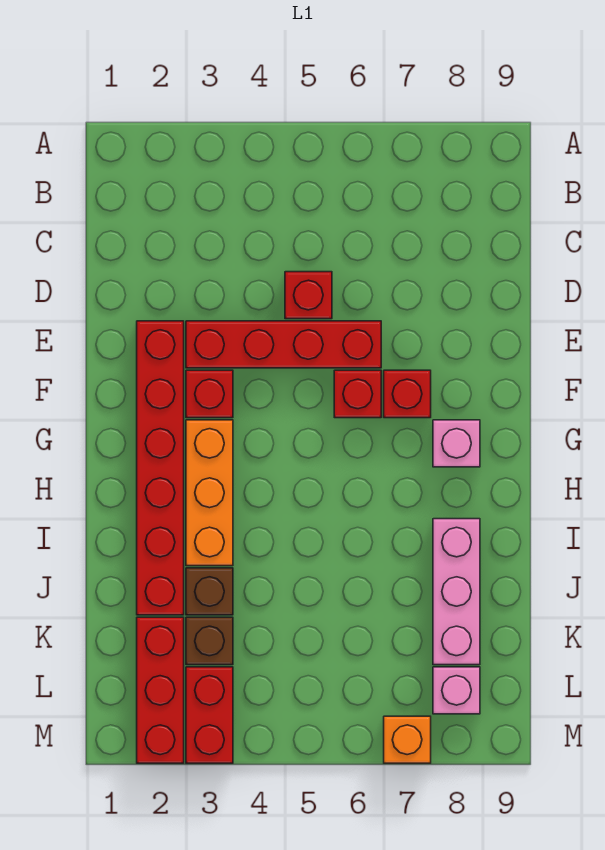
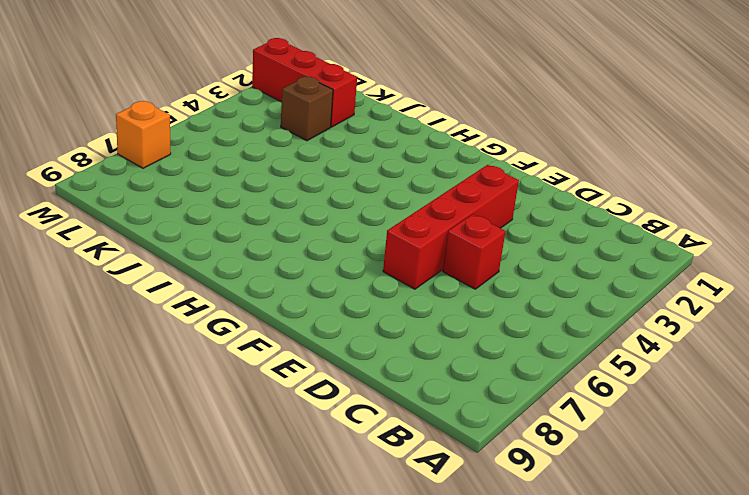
none -> red brick E2:J2 level 1
none -> red brick F3 level 1
none -> red brick F6 level 1

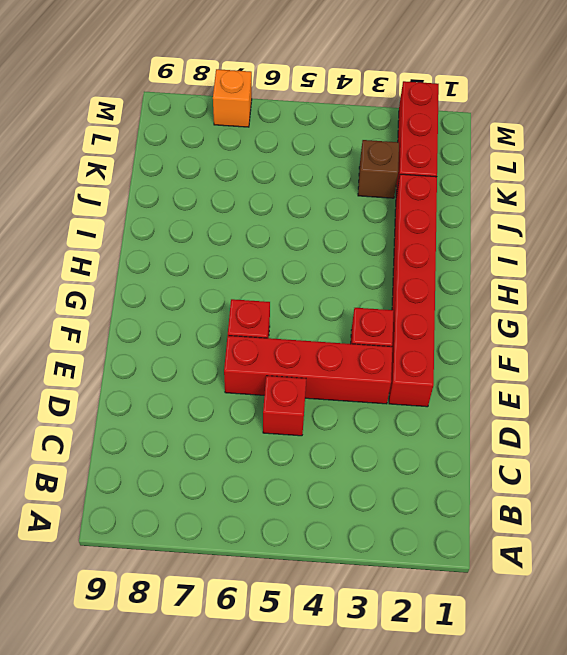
none -> red brick F7 level 1
none -> orange brick G3:I3 level 1
none -> pink brick G8 level 1

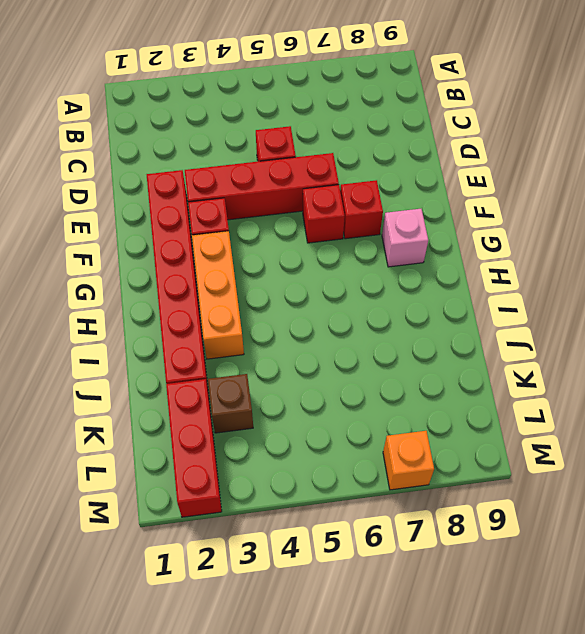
none -> pink brick I8:K8 level 1
none -> brown brick J3 level 1
none -> red brick L3:M3 level 1

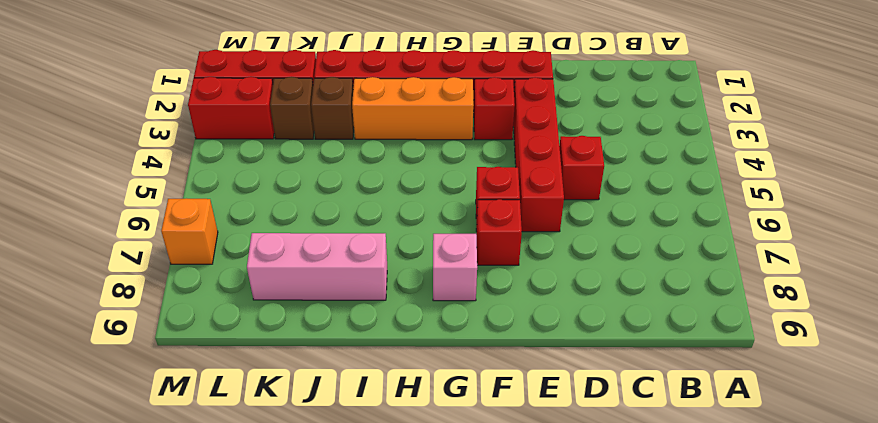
none -> pink brick L8 level 1

